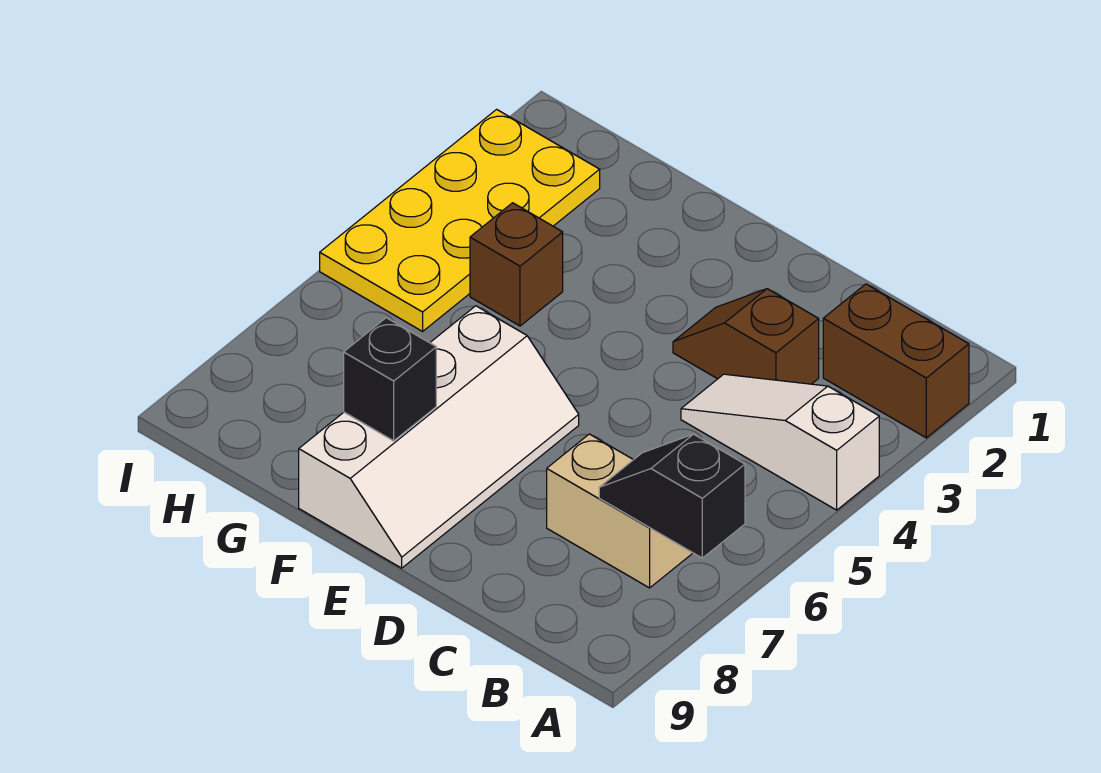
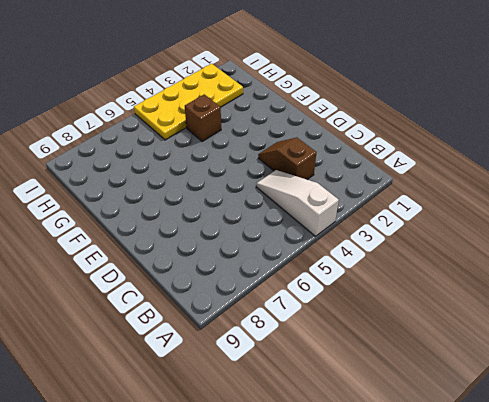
none -> brown brick A2:B2 level 1
none -> tan brick B7:C7 level 1

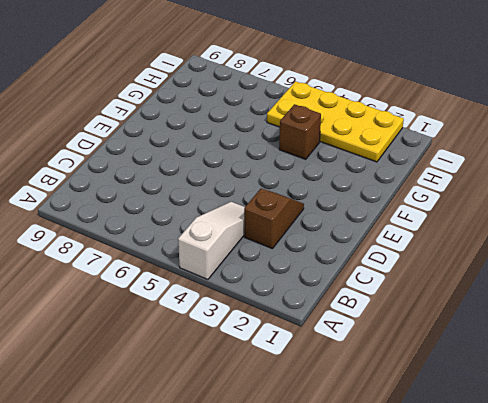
none -> brown brick A2:B2 level 1
none -> tan brick B7:C7 level 1

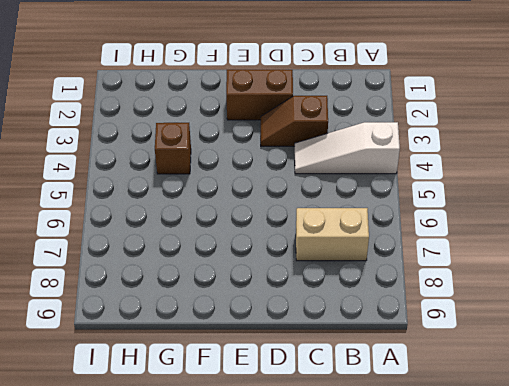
brown brick D2:E2 level 1 -> brown brick A2:B2 level 1
none -> white slope E6:F9 level 1 top F
none -> yellow plate H2:I5 level 1

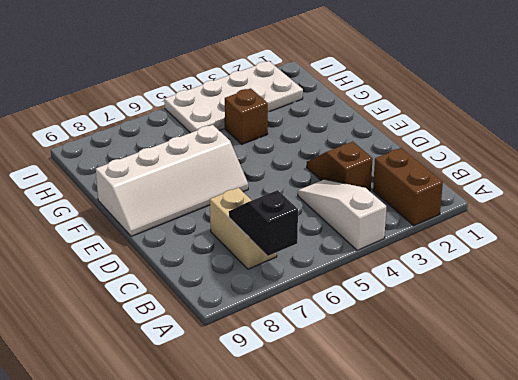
white plate H2:I5 level 1 -> yellow plate H2:I5 level 1
none -> black brick F8 level 2

